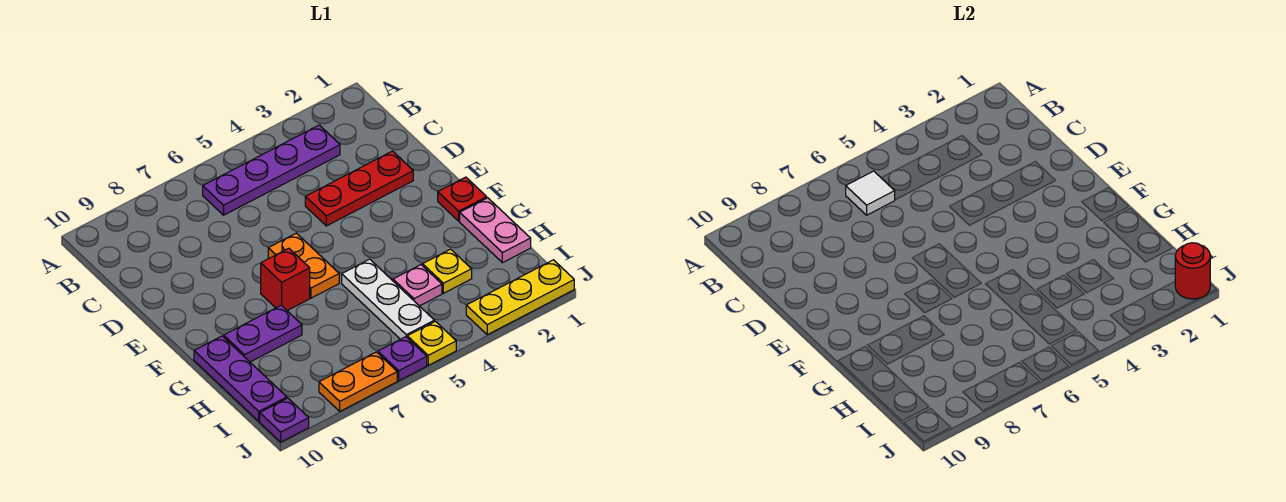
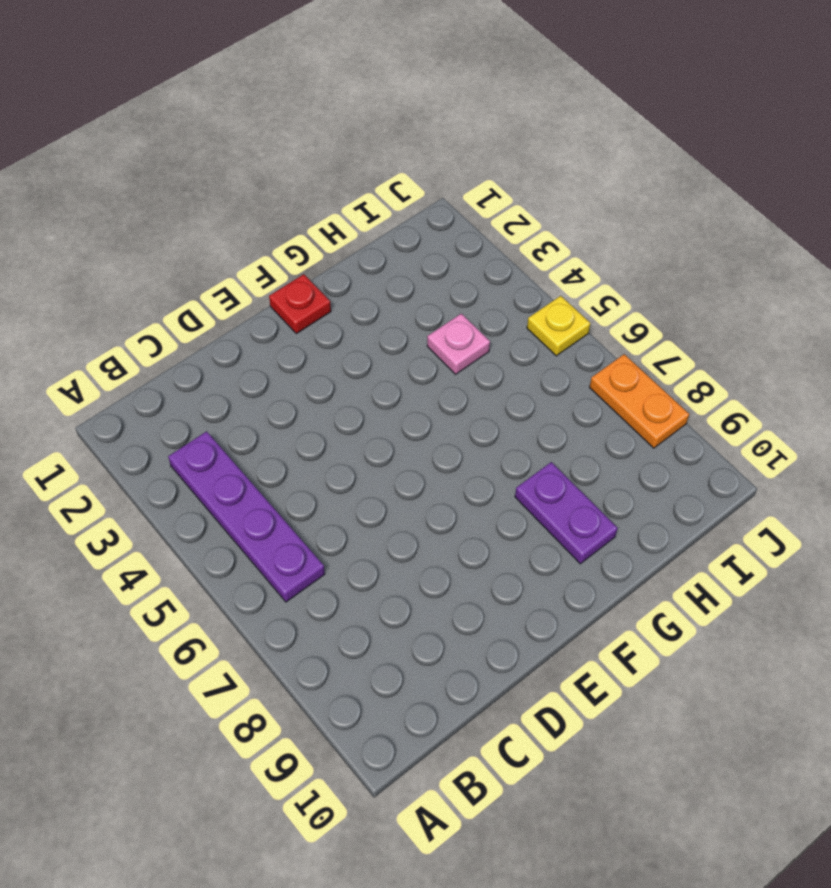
none -> red plate D2:D4 level 1
none -> orange plate E6:F6 level 1
none -> red brick F7 level 1

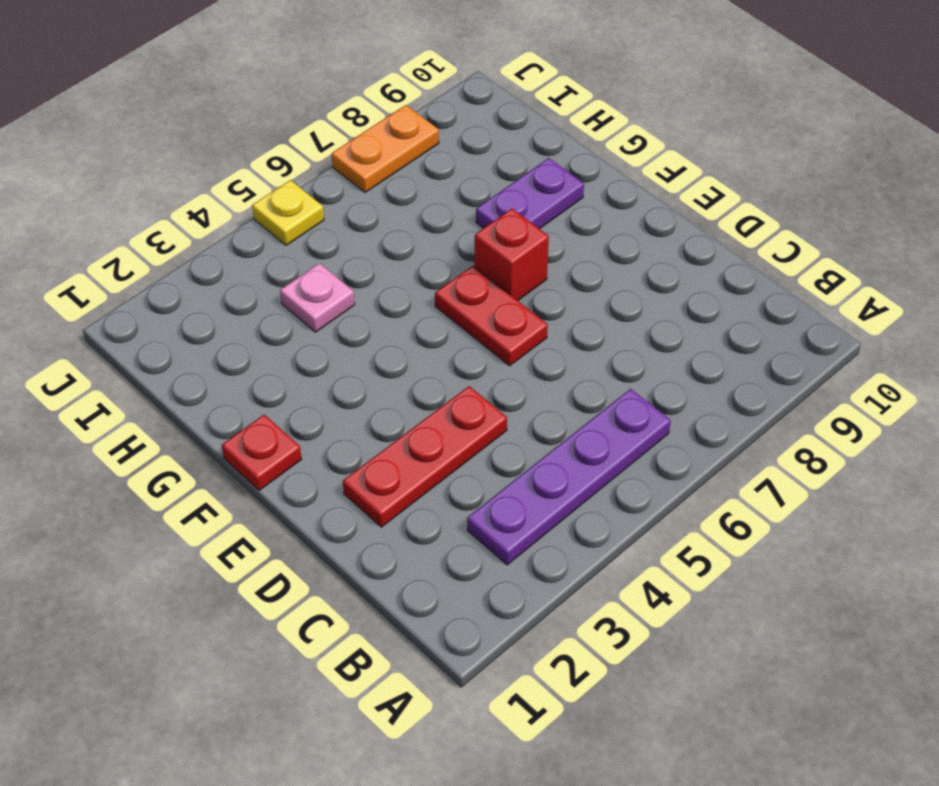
red plate E6:F6 level 1 -> orange plate E6:F6 level 1
none -> pink plate G1:H1 level 1
none -> white plate G5:I5 level 1
none -> purple plate G10:I10 level 1

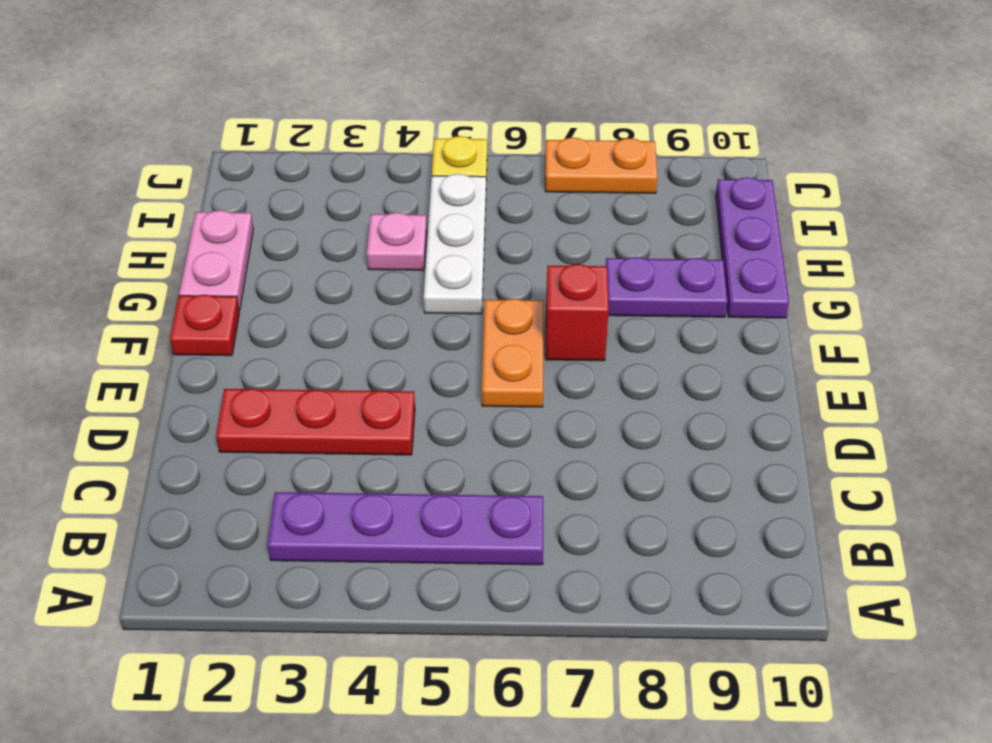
none -> yellow plate H3 level 1
none -> yellow plate J1:J3 level 1
none -> purple plate J6 level 1

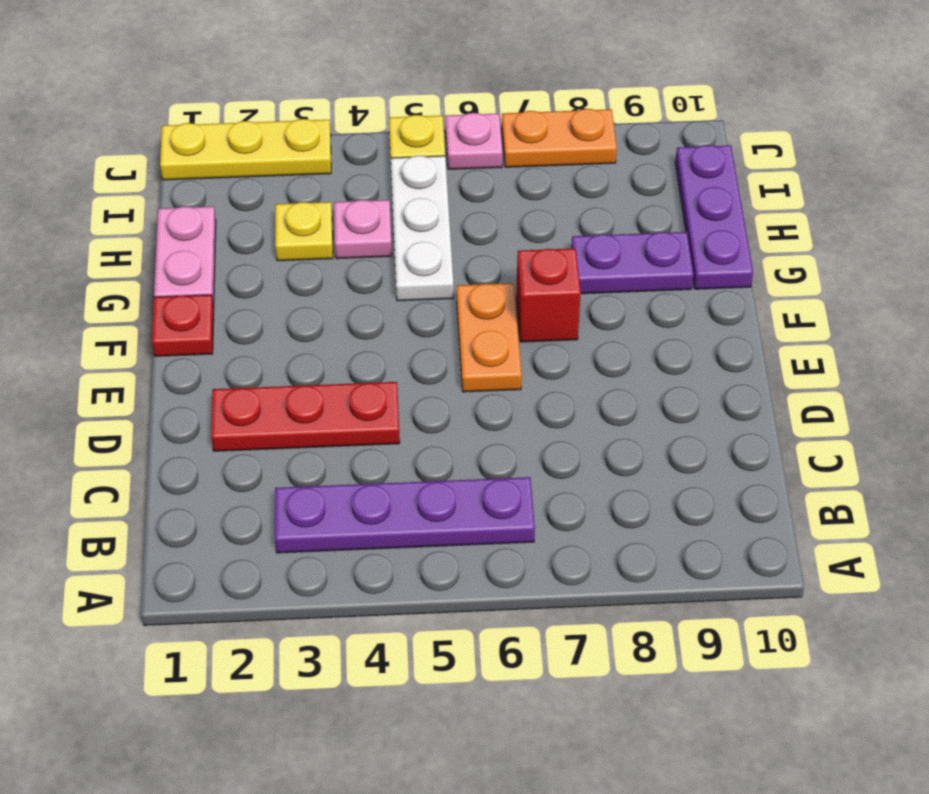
pink plate J6 level 1 -> purple plate J6 level 1
none -> purple plate J10 level 1
none -> white tile B6 level 2
none -> red round brick J1 level 2

